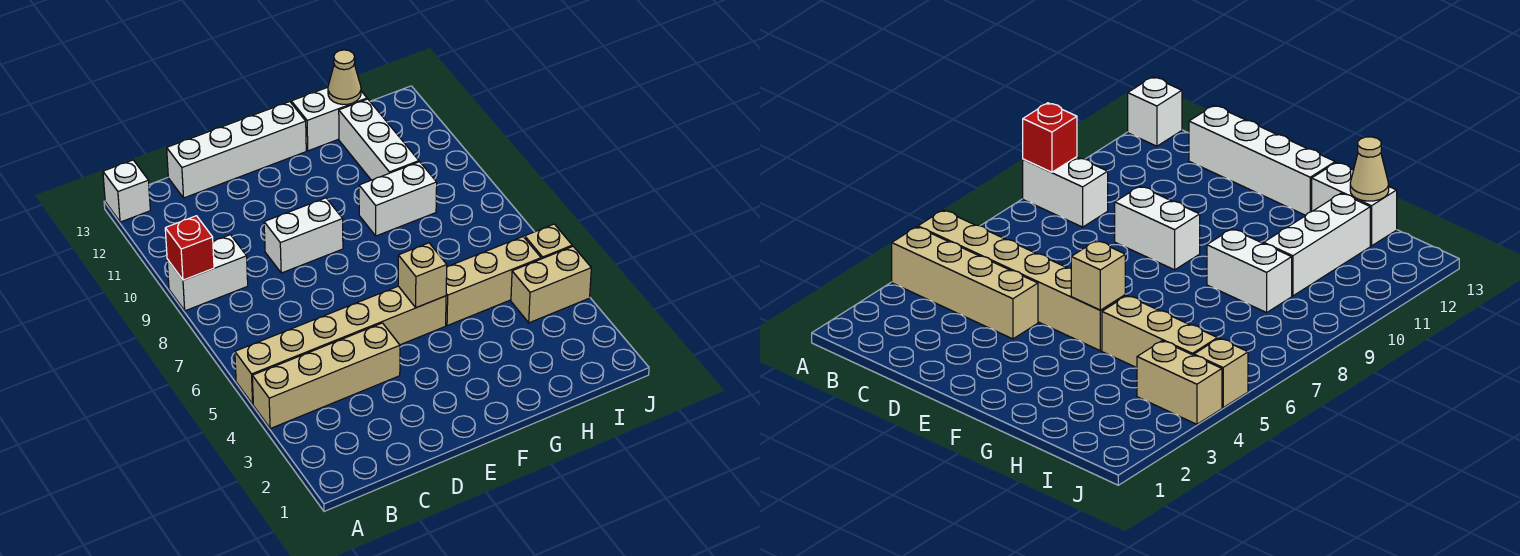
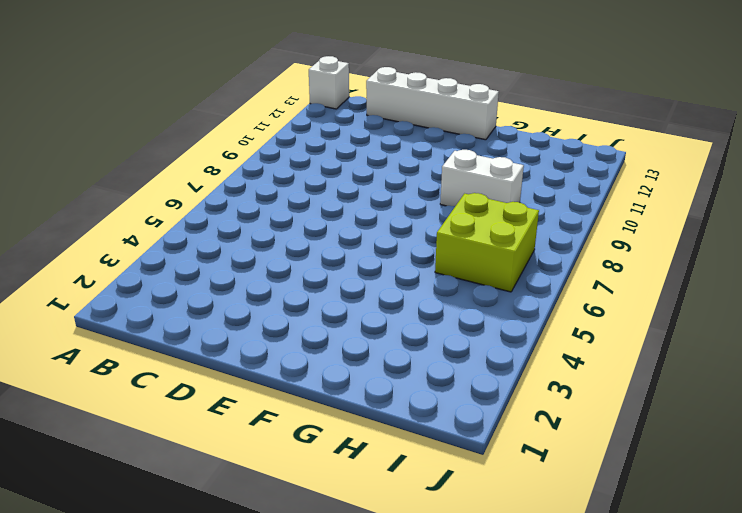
lime brick H6:I7 level 1 -> none
none -> tan brick A4:D4 level 1
none -> tan brick A5:F5 level 1
none -> white brick A9:B9 level 1

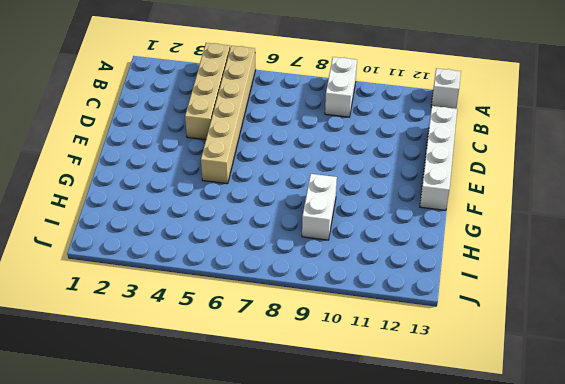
none -> white brick D9:E9 level 1
none -> tan brick G5:I5 level 1
none -> white brick G13:H13 level 1

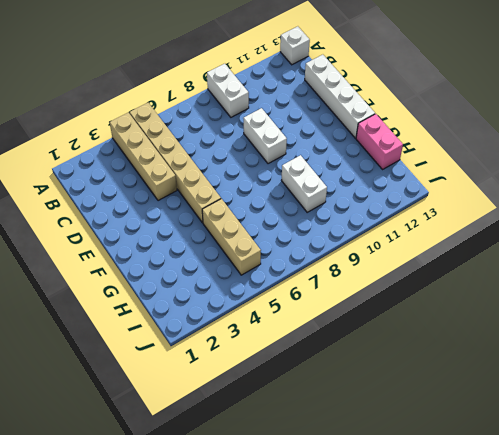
pink brick G13:H13 level 1 -> white brick G13:H13 level 1
none -> white brick H10:H12 level 1
none -> tan brick I4:J4 level 1
none -> tan brick J5 level 1

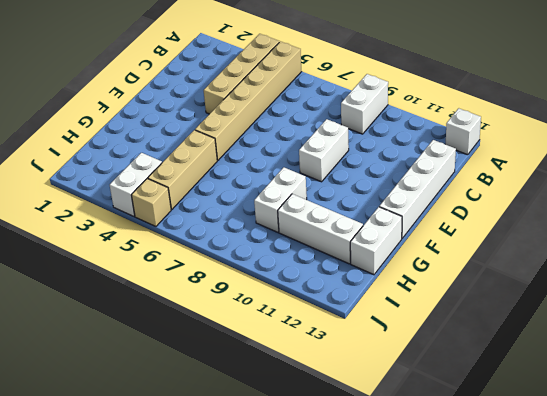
white brick I4:J4 level 1 -> tan brick I4:J4 level 1
none -> red brick A9 level 2
none -> tan brick F5 level 2
none -> tan cone H13 level 2

